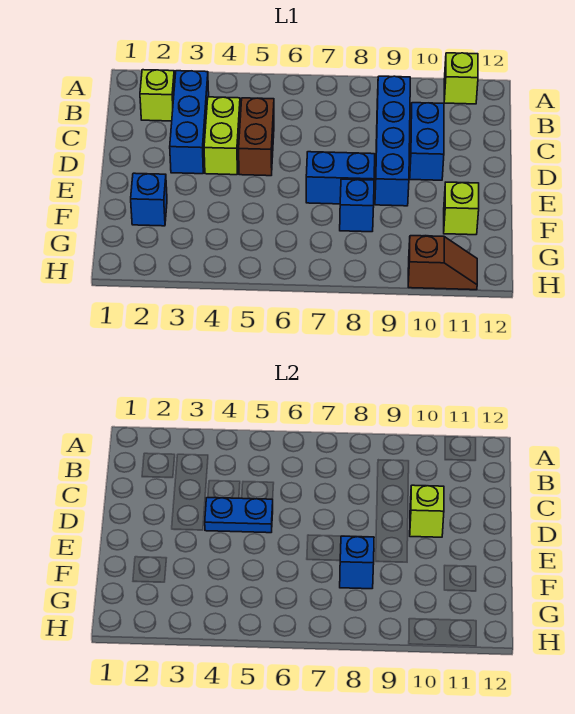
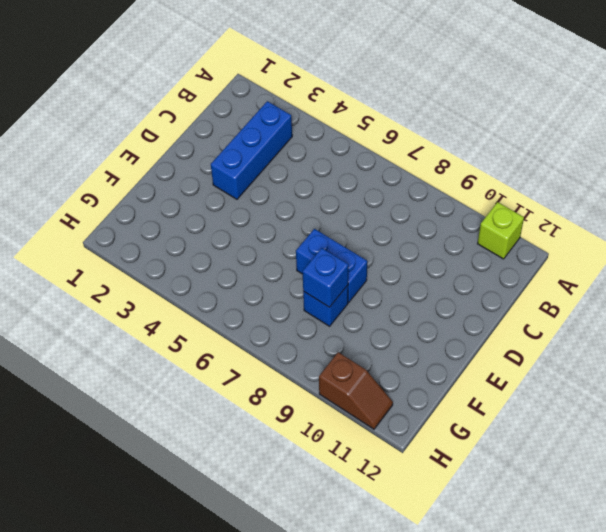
none -> lime brick B2 level 1
none -> blue brick B9:E9 level 1
none -> lime brick C4:D4 level 1

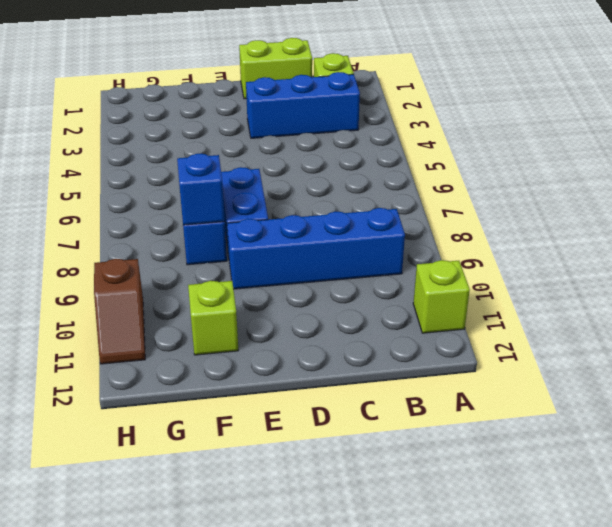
lime brick C1:D1 level 1 -> lime brick C4:D4 level 1
none -> brown brick C5:D5 level 1
none -> blue brick C10:D10 level 1
none -> blue brick F2 level 1

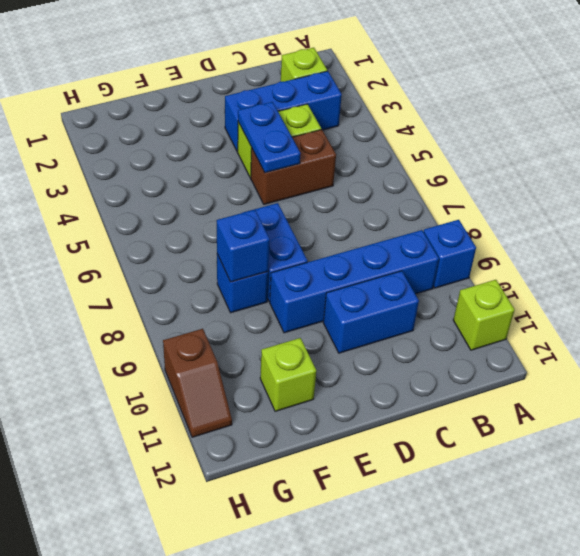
blue brick A9 level 1 -> blue brick F2 level 1
none -> lime brick D10 level 2

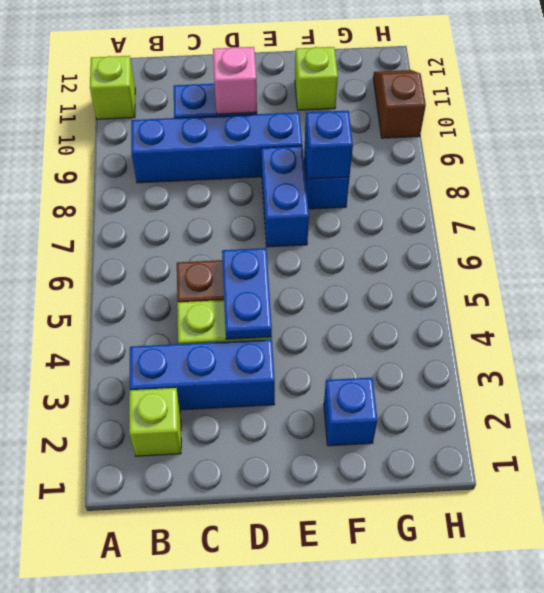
pink brick D10 level 2 -> lime brick D10 level 2

